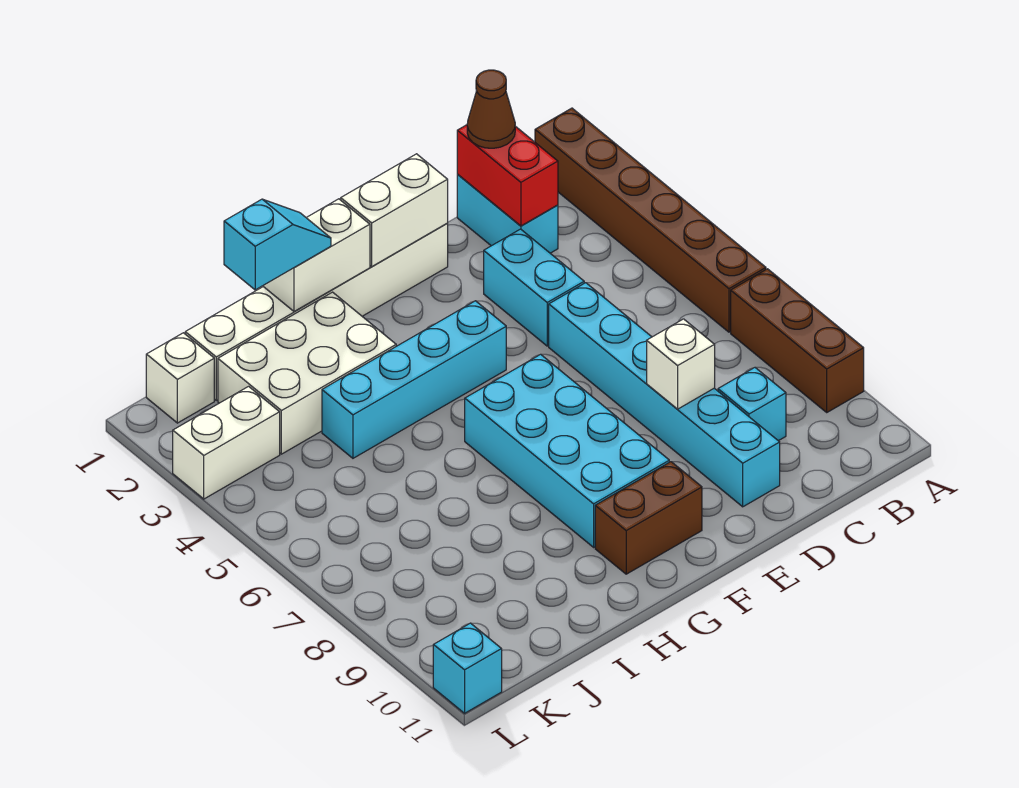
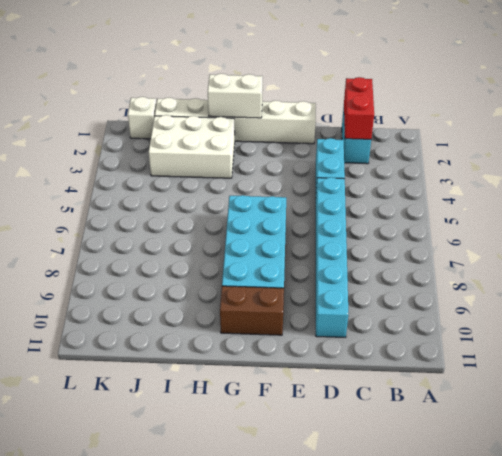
none -> brown brick A1:A6 level 1
none -> brown brick A7:A9 level 1
none -> cyan brick C9 level 1

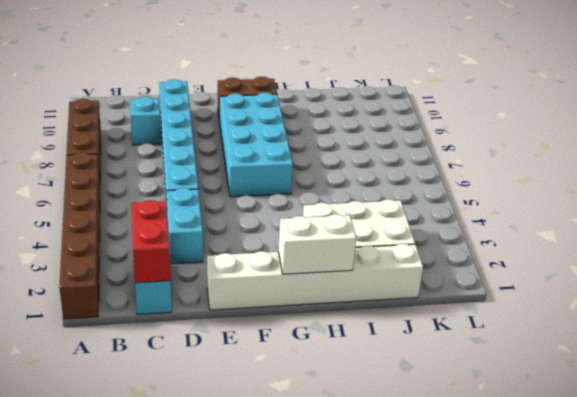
none -> cyan brick F4:I4 level 1
none -> white brick K1 level 1
none -> white brick K3:L3 level 1

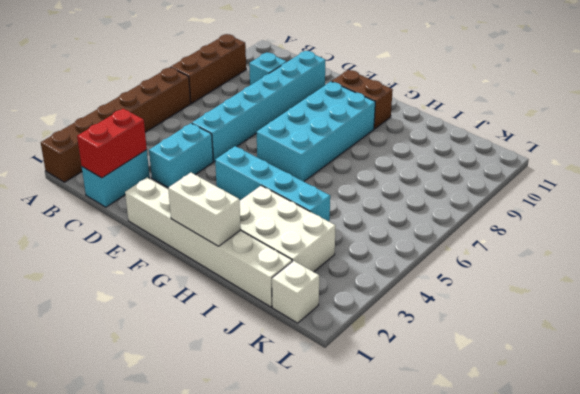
none -> white brick K3:L3 level 1
none -> cyan brick L11 level 1
none -> white brick D8 level 2

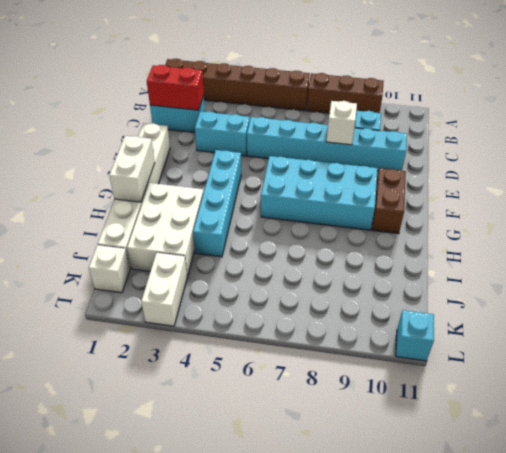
none -> white brick E1:F1 level 2
none -> brown cone C1 level 3
none -> cyan slope H1:I1 level 3 top I

